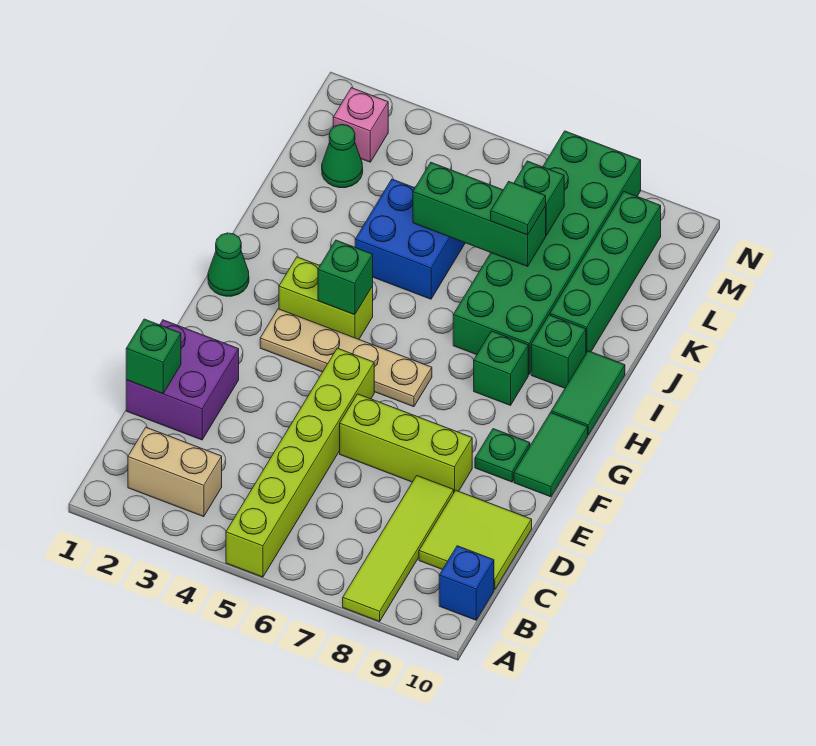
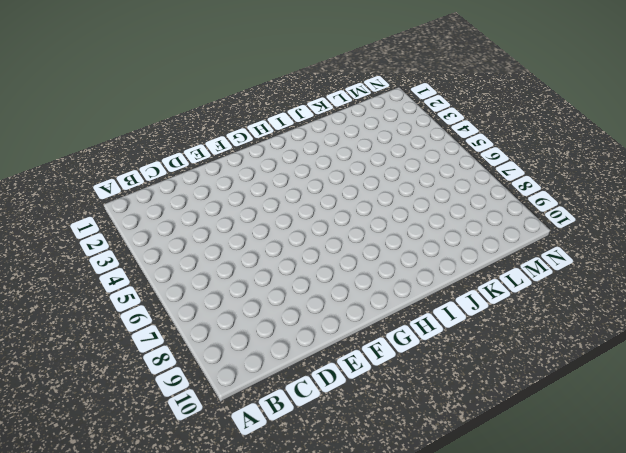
none -> lime brick A5:F5 level 1
none -> lime tile A8:D8 level 1
none -> tan brick B2:B3 level 1

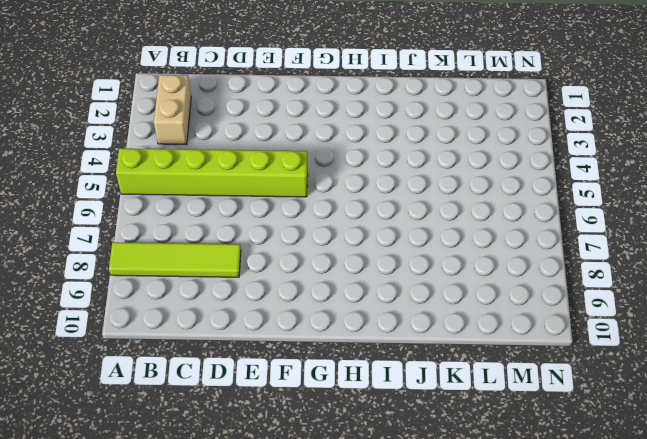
none -> blue brick B10 level 1
none -> lime tile C9:D10 level 1
none -> purple brick D1:E2 level 1

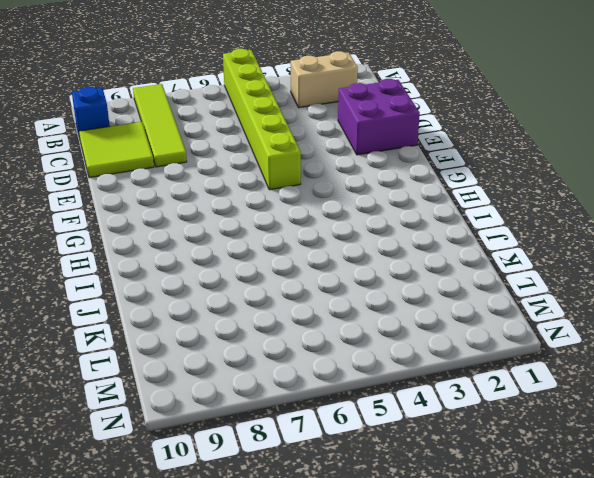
none -> lime brick E6:E8 level 1
none -> green plate F9 level 1
none -> green tile F10:G10 level 1

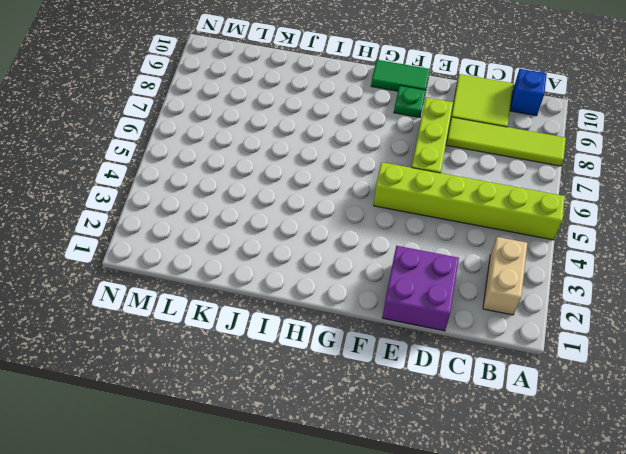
none -> tan plate G3:G6 level 1
none -> green cone H1 level 1
none -> lime brick H3:H4 level 1

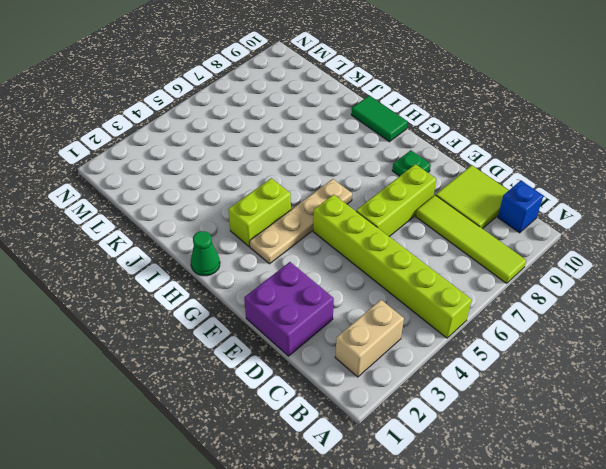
none -> green tile F10:G10 level 1
none -> green brick H8 level 1
none -> green brick I7:N8 level 1

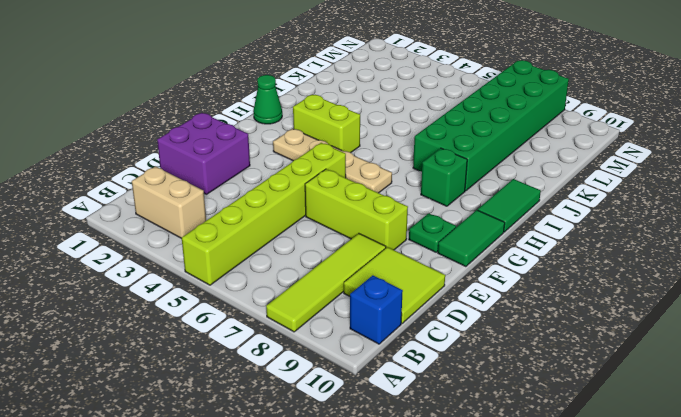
none -> green brick I9 level 1
none -> blue brick J4:K5 level 1
none -> green brick J9:M9 level 1

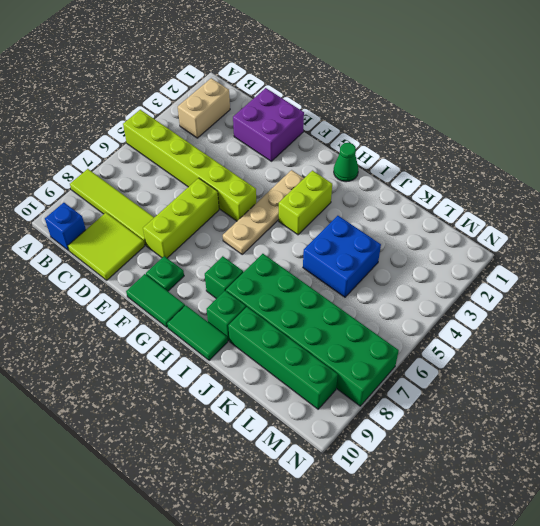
none -> green cone L2 level 1
none -> pink brick M2 level 1
none -> green brick D1 level 2

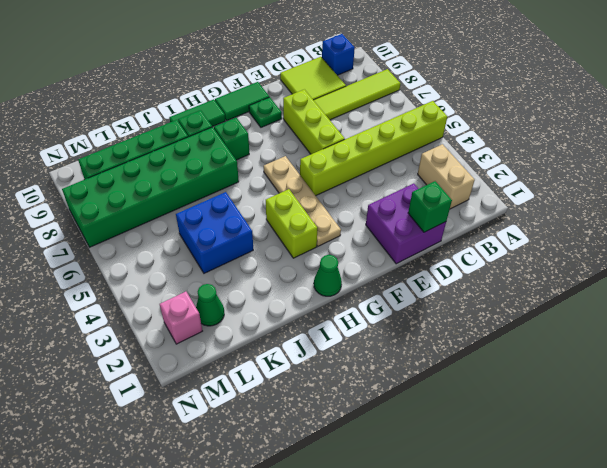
none -> green brick H4 level 2
none -> green brick K5:K7 level 2
none -> green brick L7 level 2

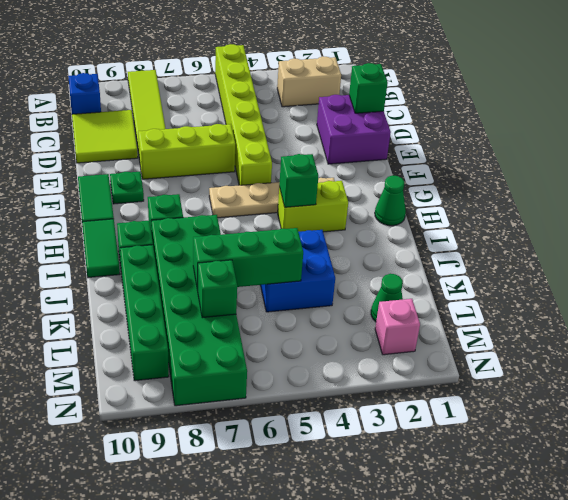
none -> green tile K7 level 3

